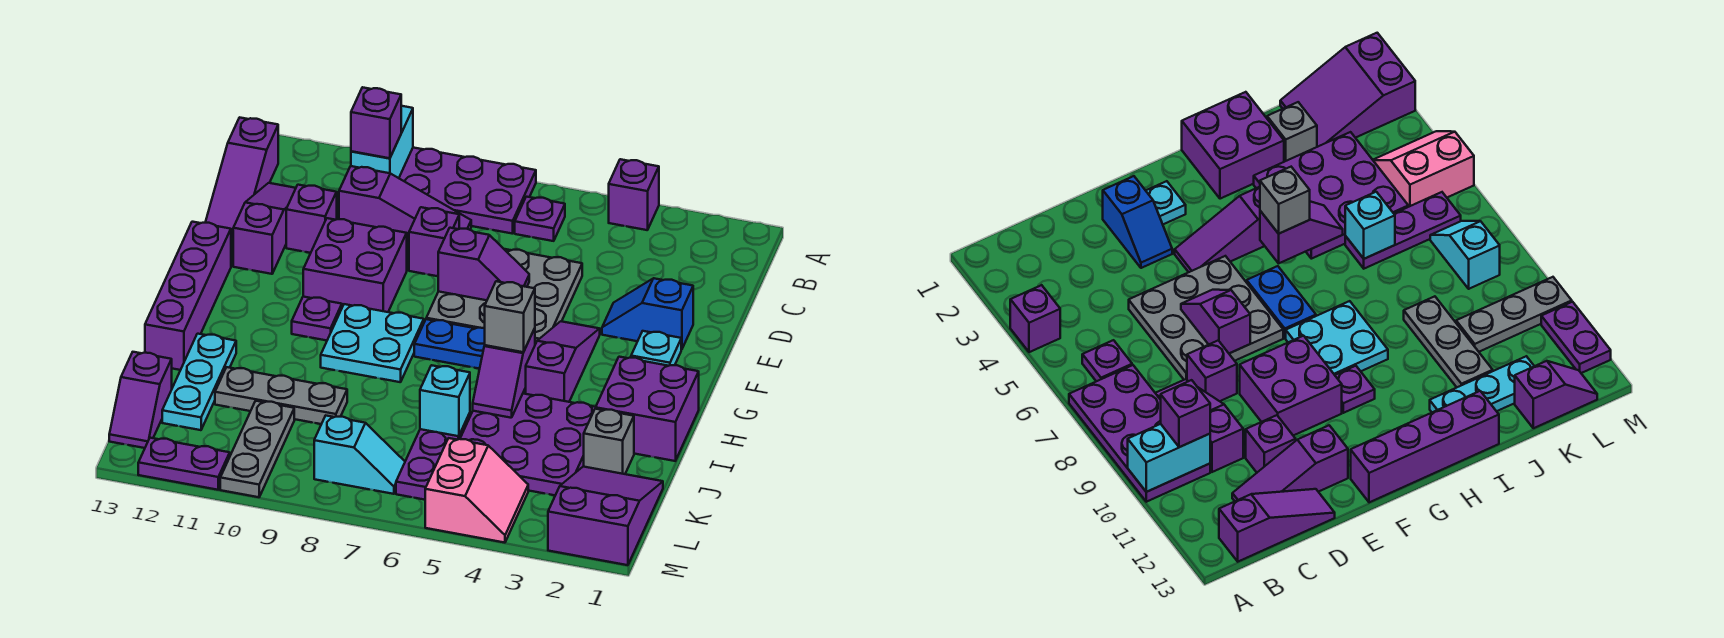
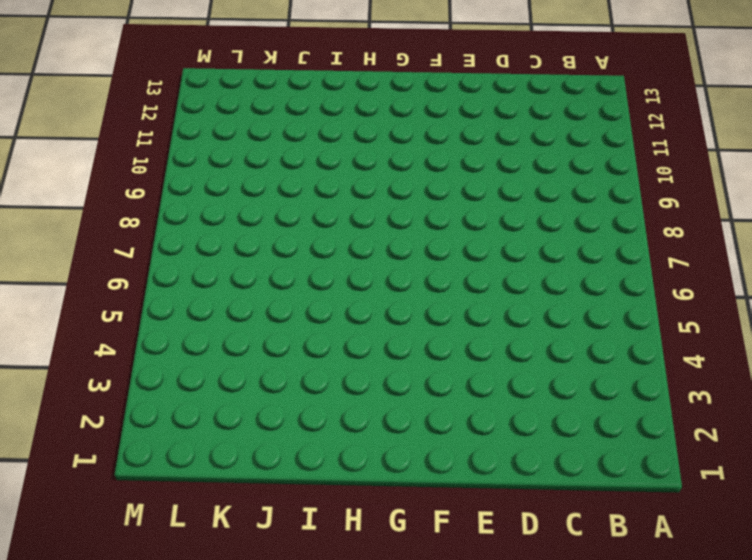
none -> purple brick A4 level 1
none -> purple plate A7:B10 level 1
none -> purple plate B6 level 1
none -> purple slope B13:D13 level 1 top B

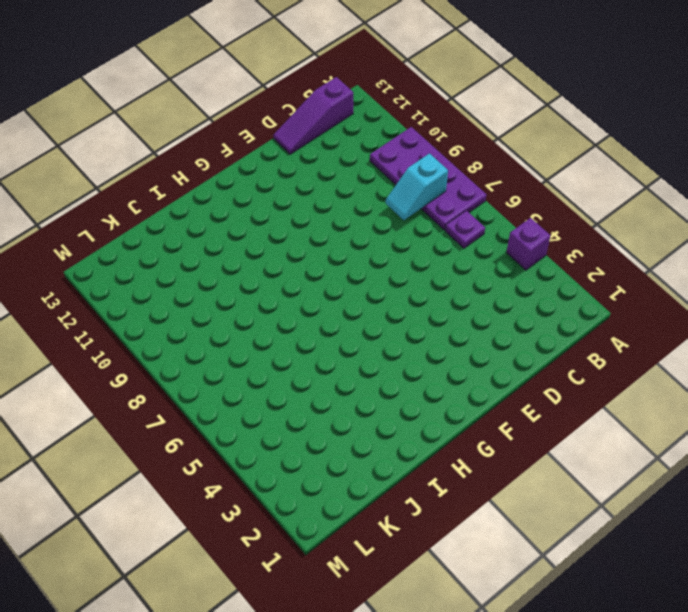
cyan slope B8:C8 level 2 top B -> cyan slope L7:L8 level 1 top 8
none -> purple slope C8:C10 level 1 top 10
none -> purple slope C12:E12 level 1 top E
none -> grey plate D5:F7 level 1
none -> purple brick D8 level 1

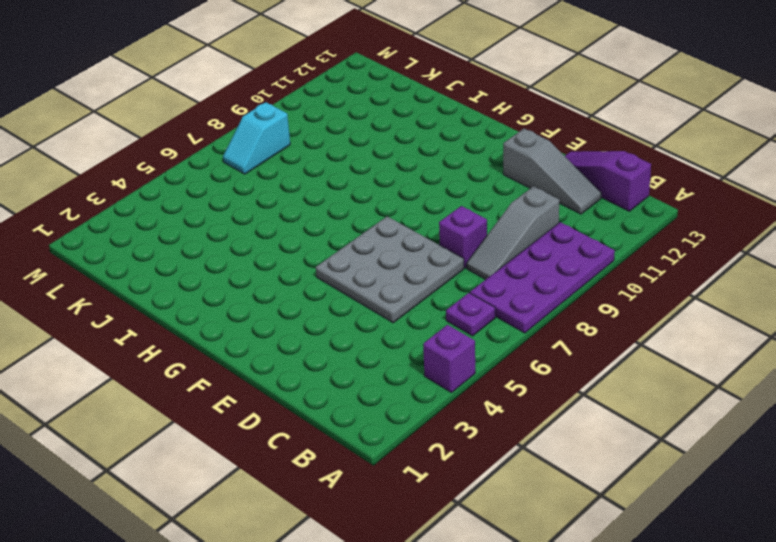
grey slope C8:C10 level 1 top 10 -> purple slope C8:C10 level 1 top 10
grey slope C12:E12 level 1 top E -> purple slope C12:E12 level 1 top E
none -> purple brick D11 level 1
none -> blue slope E2:E3 level 1 top 2
none -> purple brick E9:F10 level 1
none -> cyan plate F2 level 1

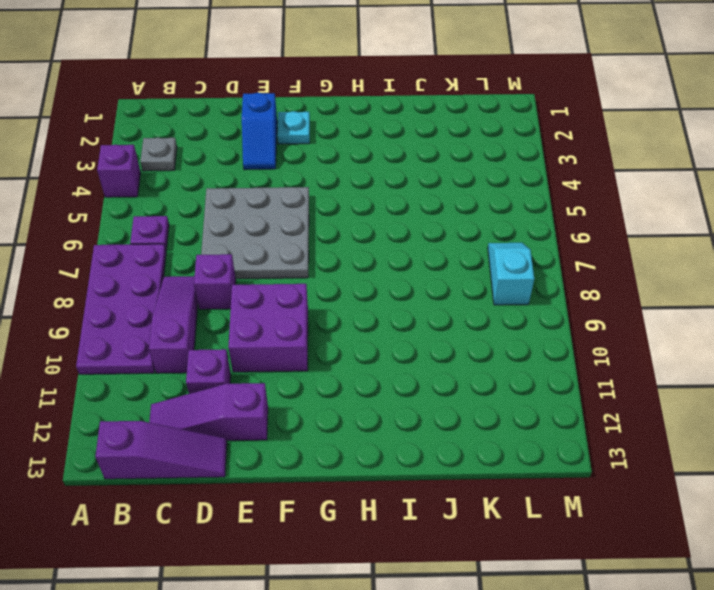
grey plate B3 level 1 -> none
none -> purple slope F4:H4 level 1 top H
none -> purple brick F13:I13 level 1
none -> blue plate G6:G7 level 1
none -> cyan plate G8:H9 level 1

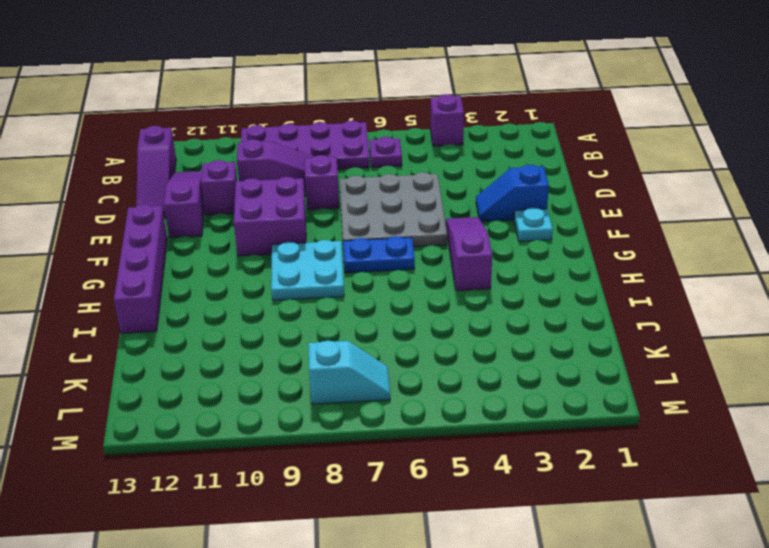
none -> purple plate G10 level 1
none -> purple brick H1:I2 level 1
none -> purple plate I3:K5 level 1
none -> cyan plate I12:K12 level 1

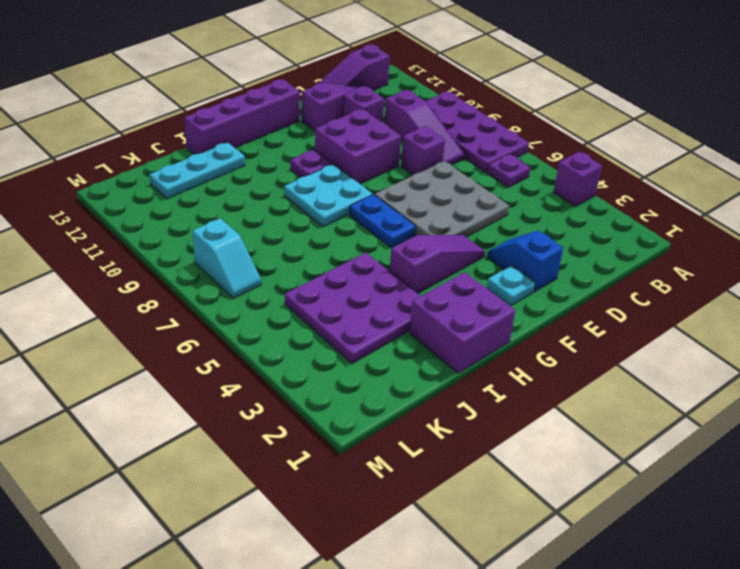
none -> grey brick J2 level 1
none -> purple plate J6:L6 level 1
none -> grey plate J9:J11 level 1
none -> purple slope K1:M2 level 1 top M

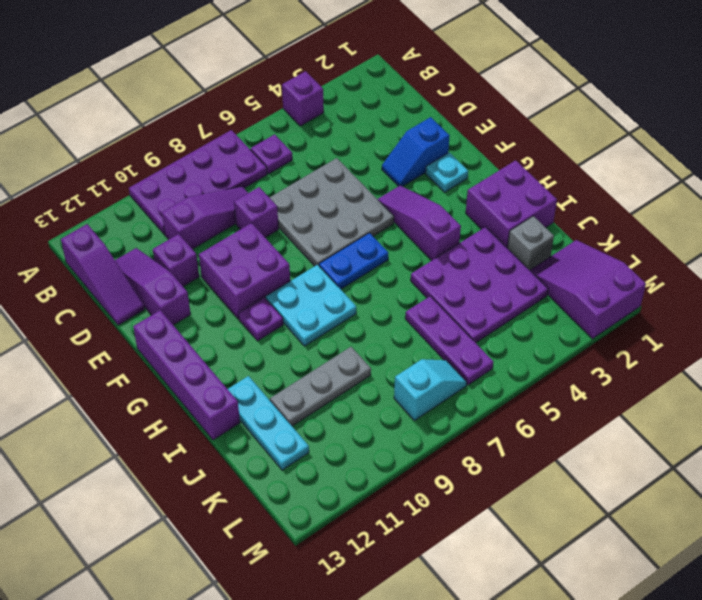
none -> grey plate K10:M10 level 1
none -> purple slope K13:L13 level 1 top K
none -> pink slope L4:M5 level 1 top 5
none -> purple plate M11:M12 level 1

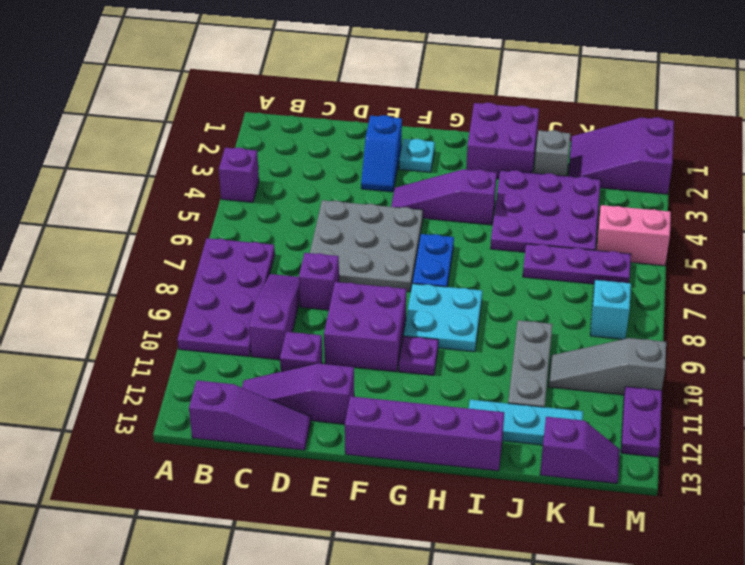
grey slope K10:M10 level 1 top M -> grey plate K10:M10 level 1
none -> purple plate B6 level 1
none -> cyan brick A10:B10 level 2
none -> purple slope E6:E7 level 2 top 7
none -> purple slope H5:I5 level 2 top H

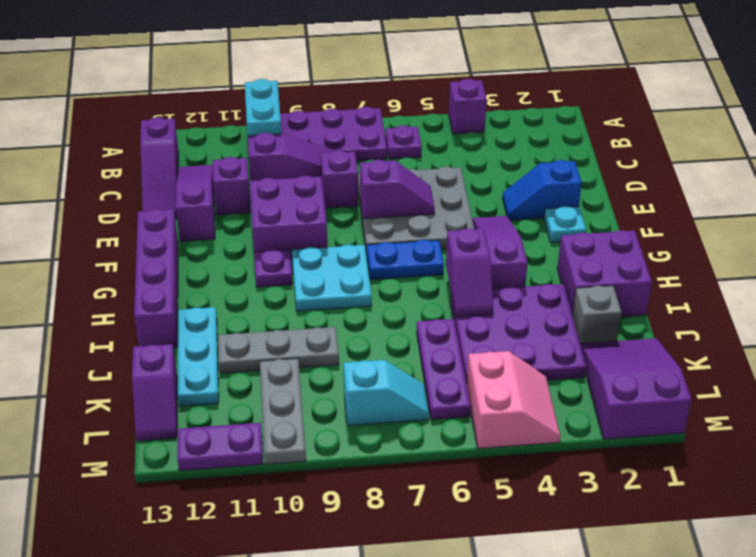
none -> cyan brick J6 level 2
none -> purple brick B10 level 3
none -> grey brick H5 level 3

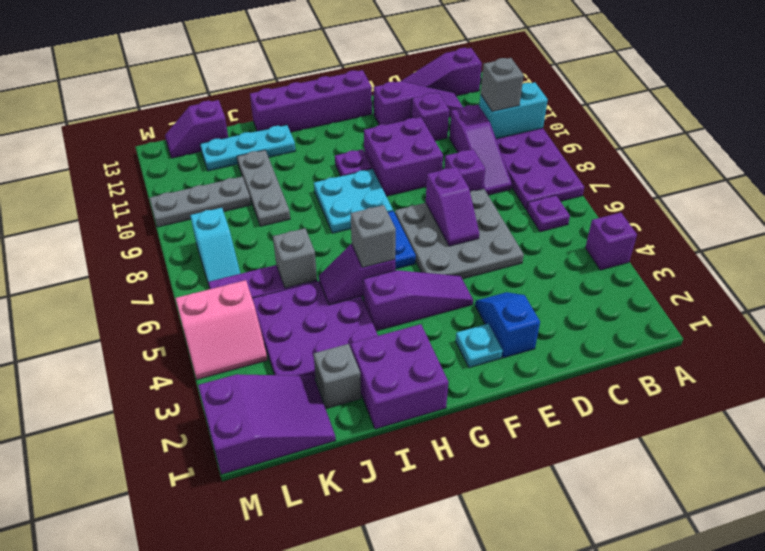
grey brick B10 level 3 -> purple brick B10 level 3
grey brick J6 level 2 -> cyan brick J6 level 2
none -> purple plate M11:M12 level 1

